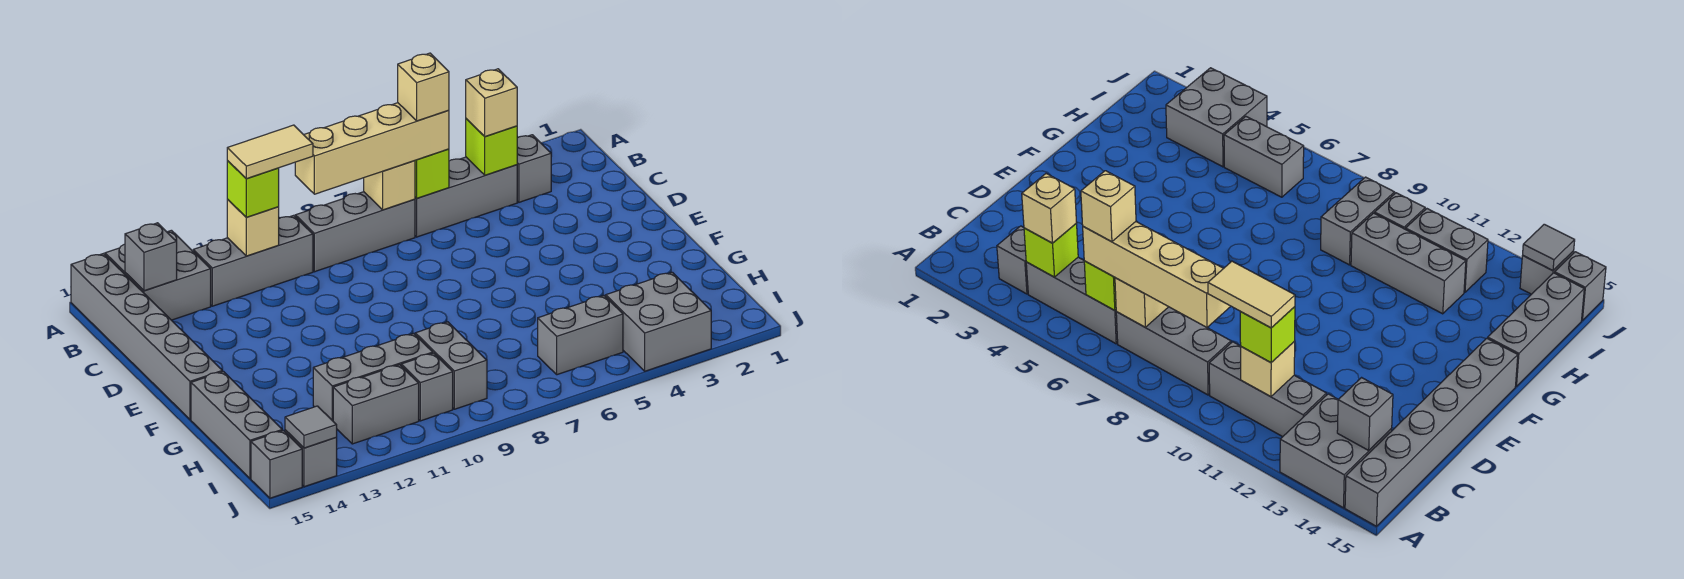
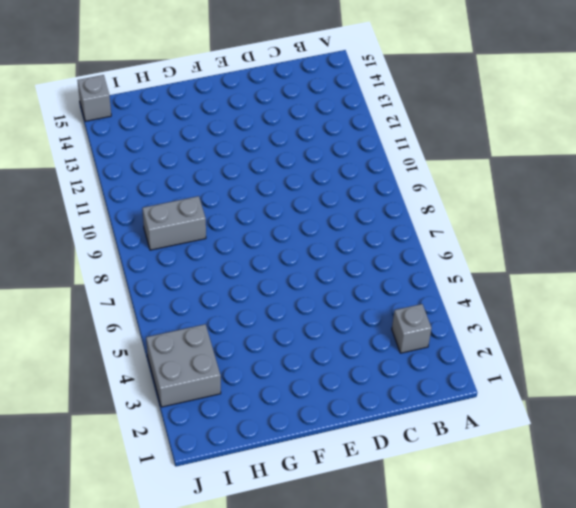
none -> grey brick A13:B14 level 1
none -> grey brick A15:F15 level 1
none -> grey brick B4:B6 level 1

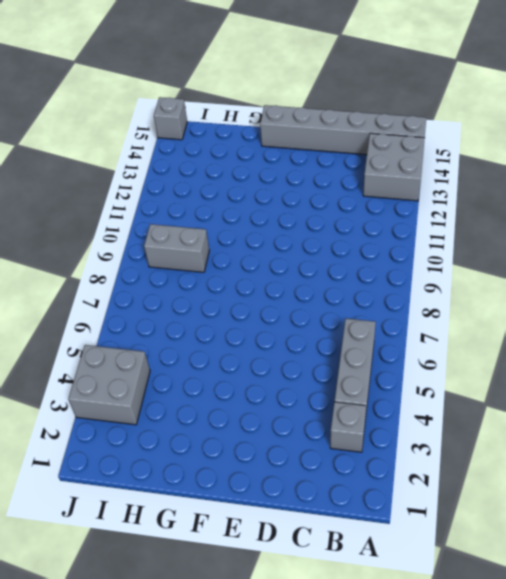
none -> grey brick B7:B9 level 1
none -> grey brick B10:B12 level 1
none -> grey brick G15:I15 level 1

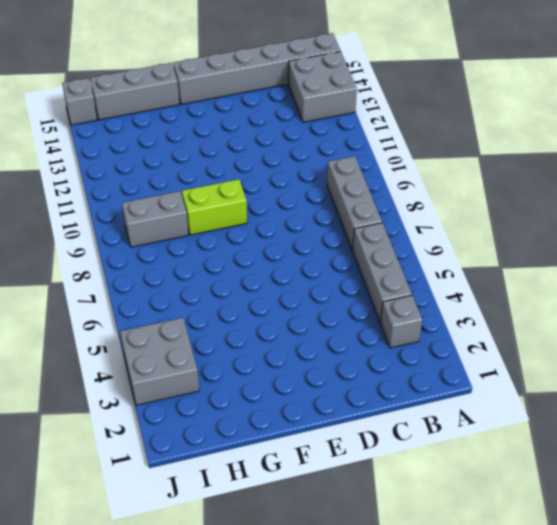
lime brick F9:G9 level 1 -> none
none -> grey brick B10:B12 level 1
none -> grey brick H10:H12 level 1
none -> grey brick I5:I6 level 1

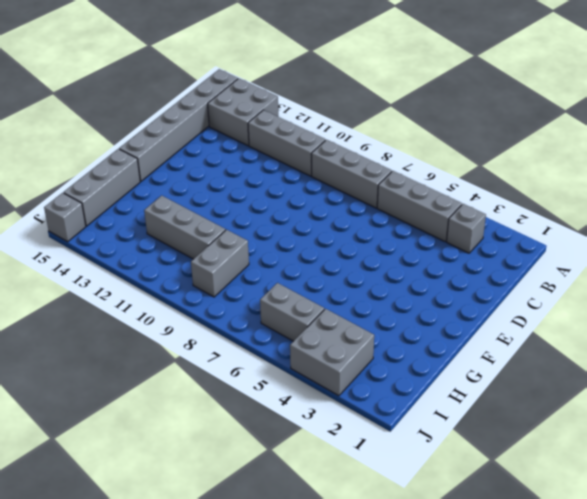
none -> grey brick I10 level 1
none -> grey brick I11:I12 level 1
none -> grey brick J14 level 1

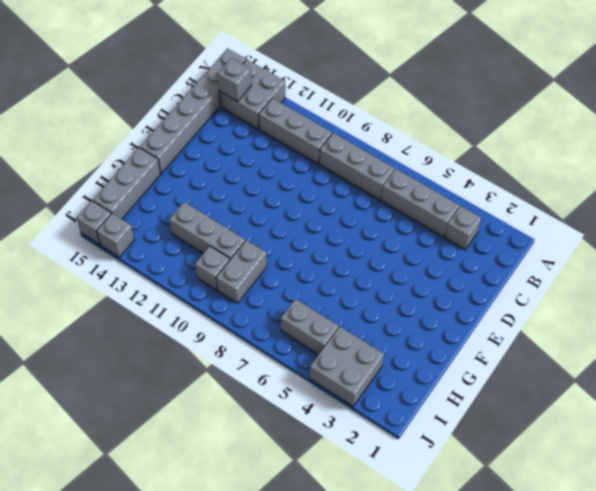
none -> grey brick I11:I12 level 1
none -> lime brick B4 level 2
none -> lime brick B6 level 2

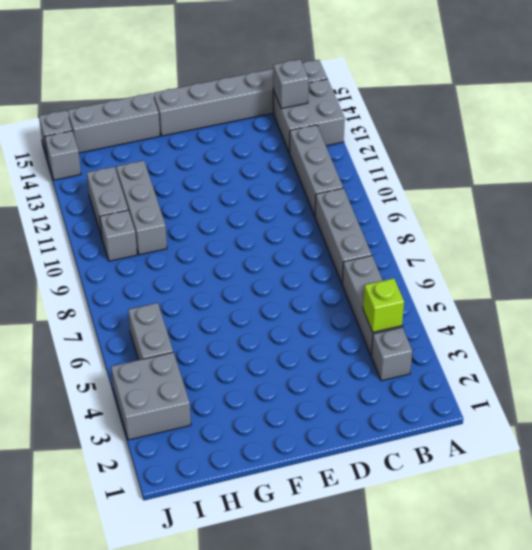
none -> grey brick H9:I9 level 1
none -> lime brick B6 level 2
none -> tan brick B7 level 2

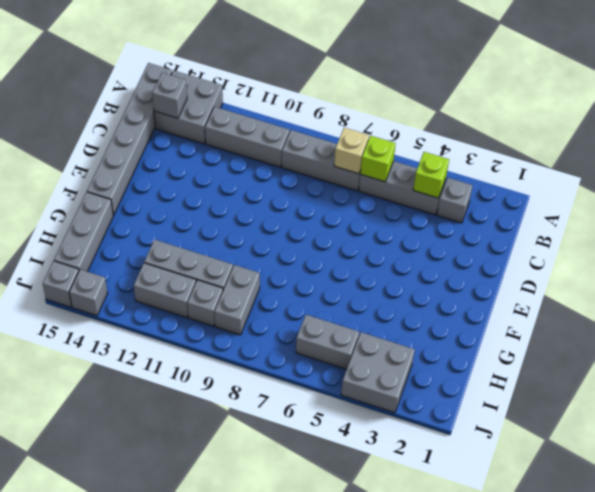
none -> tan brick B11 level 2
none -> grey tile J14 level 2
none -> tan brick B4 level 3

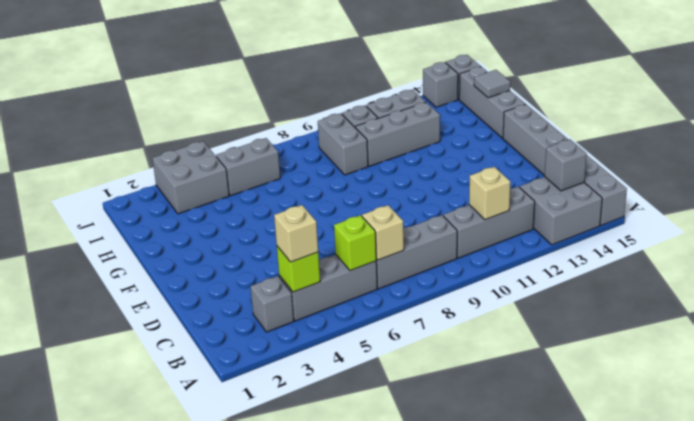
grey tile H15 level 2 -> grey tile J14 level 2
none -> tan brick B6:B9 level 3
none -> lime brick B11 level 3
none -> tan brick B6 level 4

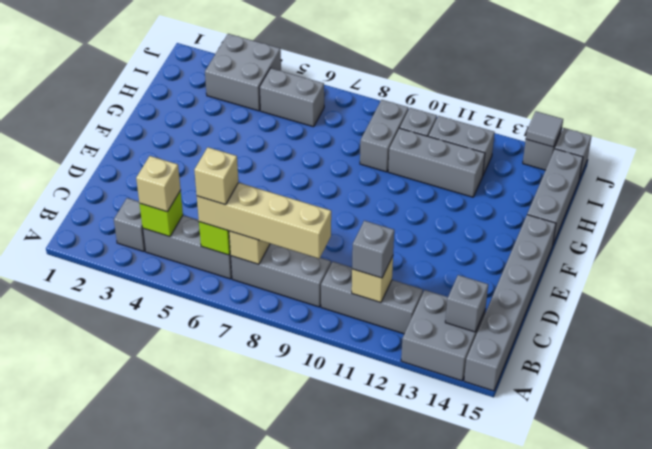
grey brick B11 level 3 -> lime brick B11 level 3
none -> tan tile B10:B11 level 4

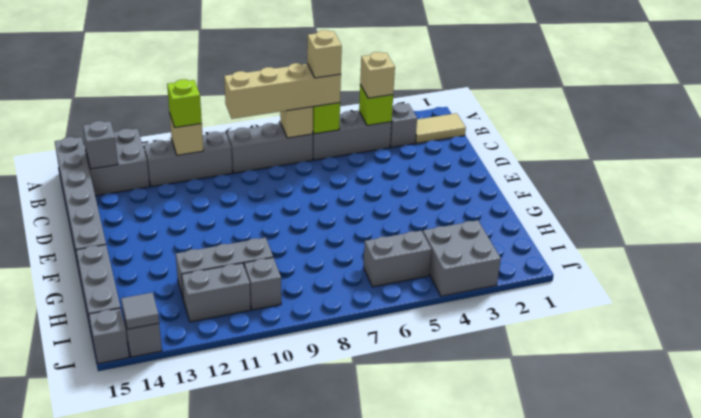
tan tile B1:B2 level 1 -> tan tile B10:B11 level 4
none -> grey brick H9:I9 level 1

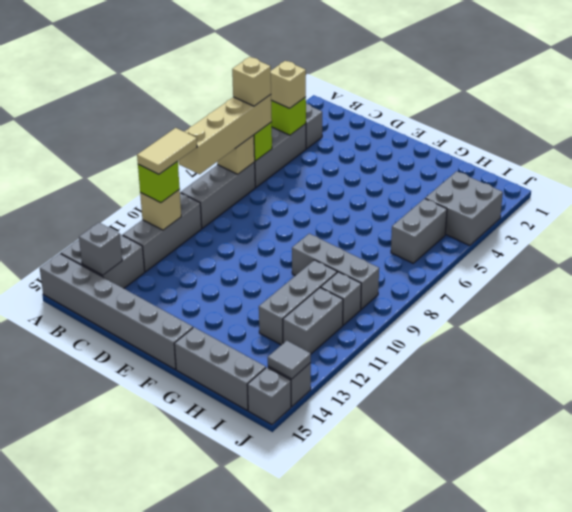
grey brick G9:I9 level 1 -> grey brick H9:I9 level 1

